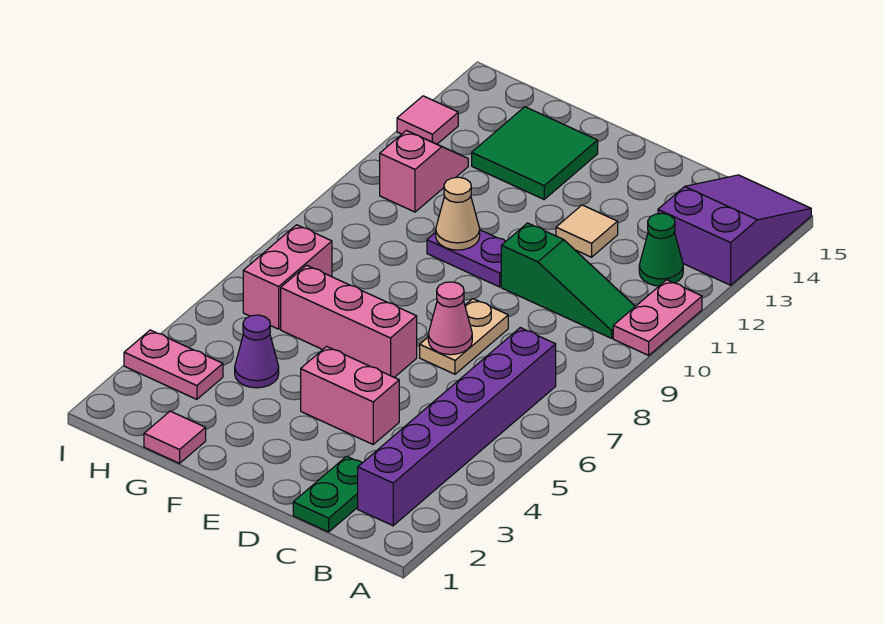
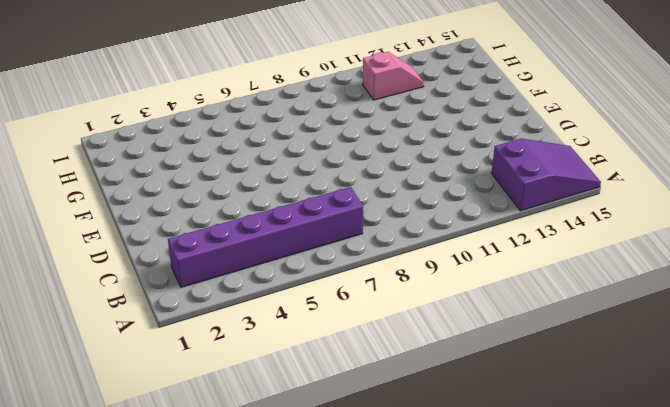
none -> pink plate A10:A11 level 1
none -> green slope B10:D10 level 1 top D
none -> green cone B12 level 1

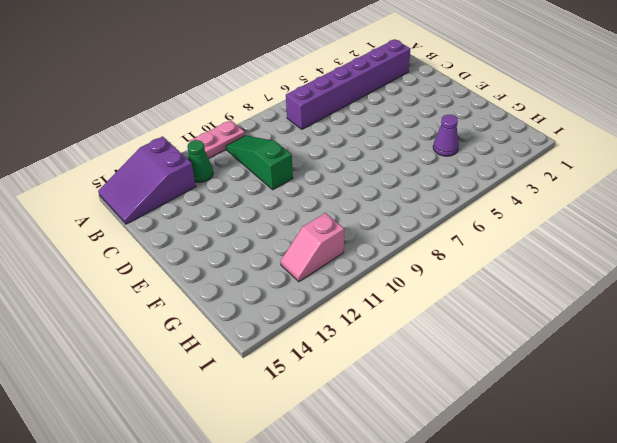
none -> green plate C1:C2 level 1
none -> pink brick D4:E4 level 1
none -> tan plate D7:D8 level 1

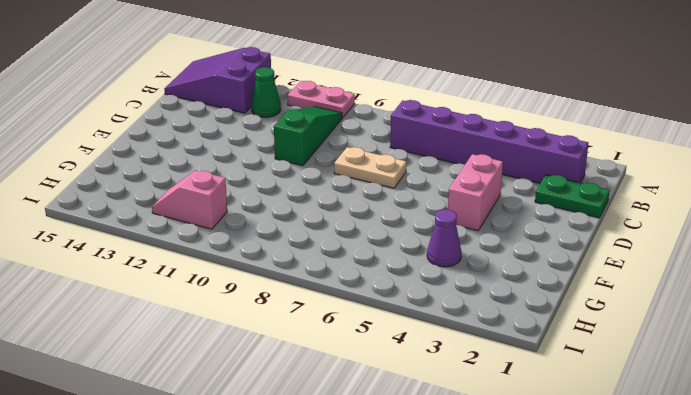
none -> tan tile D12 level 1
none -> pink brick E6:G6 level 1
none -> purple plate E10:F10 level 1

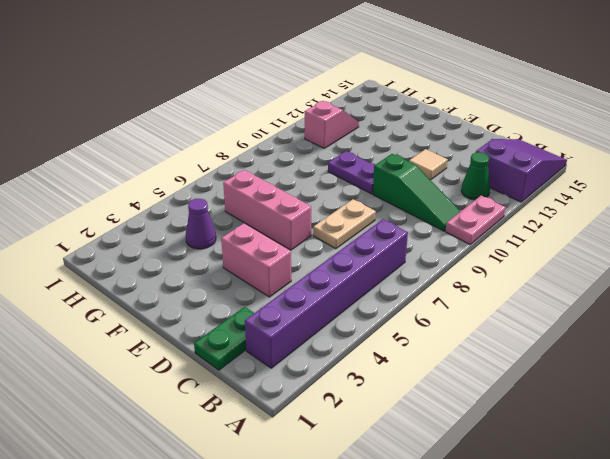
none -> green tile F13:G14 level 1
none -> pink tile G1 level 1
none -> pink plate H3:I3 level 1

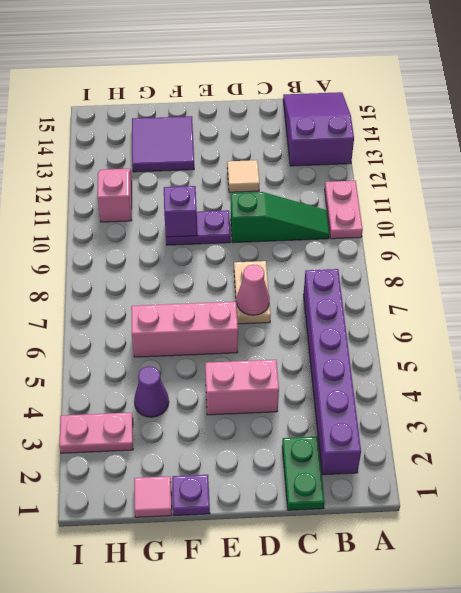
purple plate F1 level 1 -> none
purple brick F10 level 2 -> tan cone F10 level 2
purple tile F13:G14 level 1 -> green tile F13:G14 level 1
none -> green cone B12 level 1
none -> pink brick H6:H7 level 1
none -> pink tile I13 level 1

